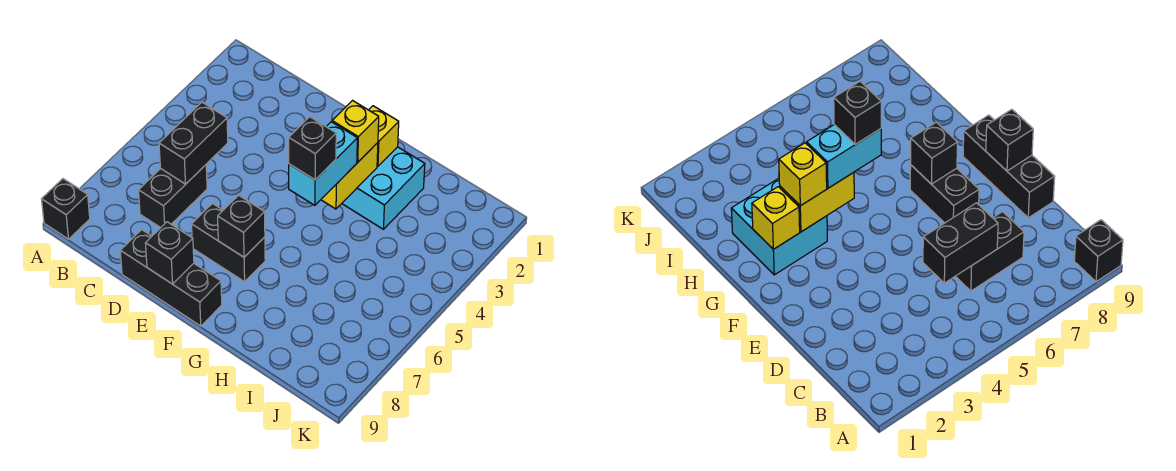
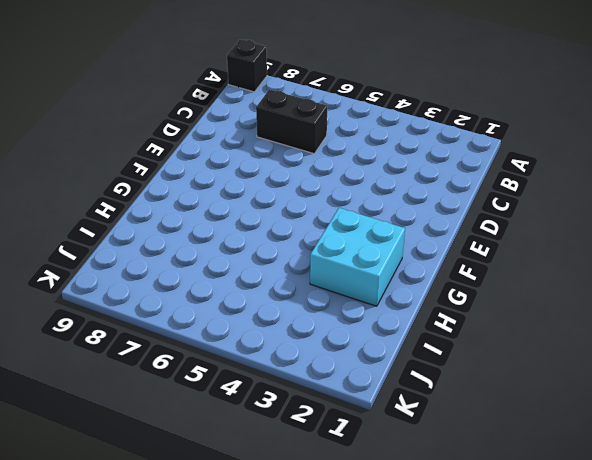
none -> black brick D9:F9 level 1
none -> black brick E7:F7 level 1
none -> black brick C5:C6 level 2

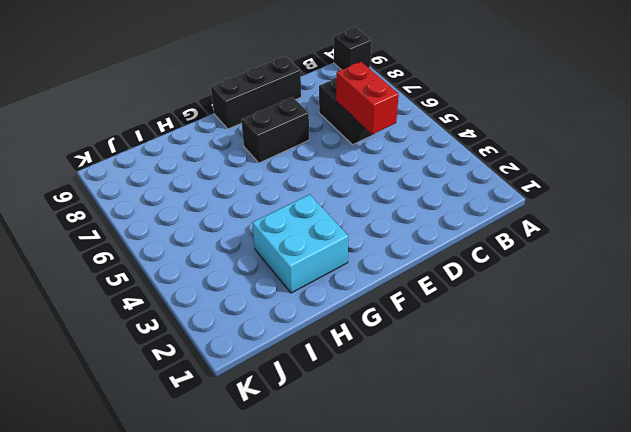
red brick C5:C6 level 2 -> black brick C5:C6 level 2
none -> black brick E9 level 2
none -> black brick F7 level 2
none -> yellow brick G2 level 2

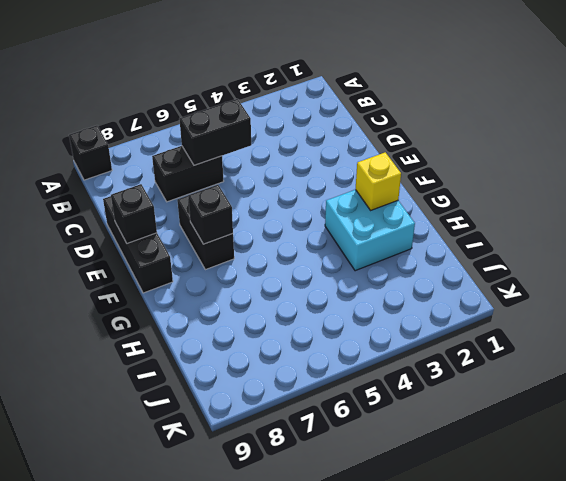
none -> yellow brick G3:G4 level 2
none -> yellow brick G3 level 3
none -> cyan brick G4:G5 level 3

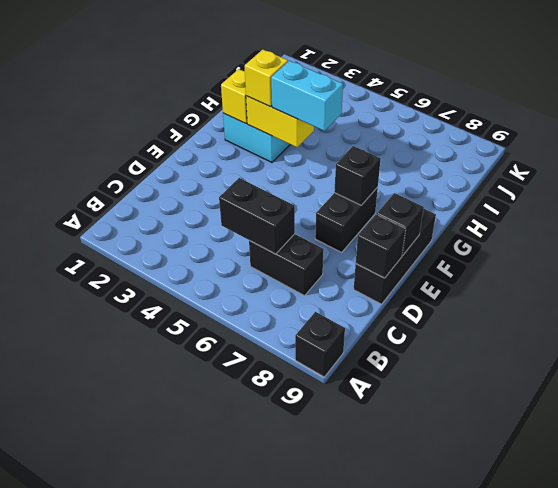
black brick D9 level 2 -> black brick G5 level 4

